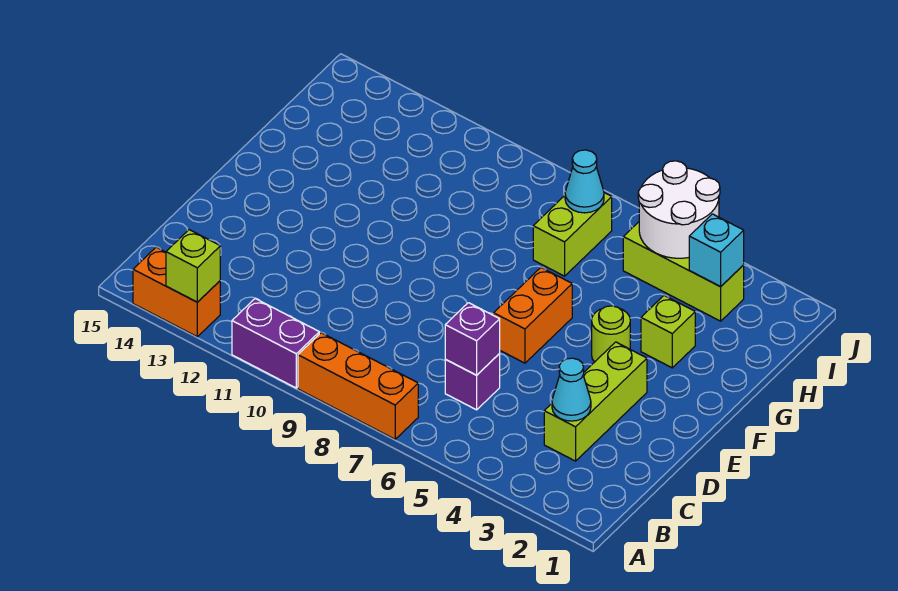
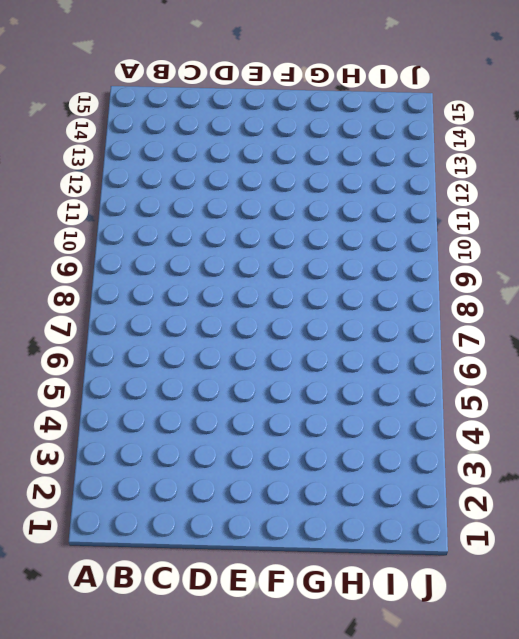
none -> orange brick A7:A9 level 1
none -> purple brick A10:A11 level 1
none -> orange brick A13:A14 level 1

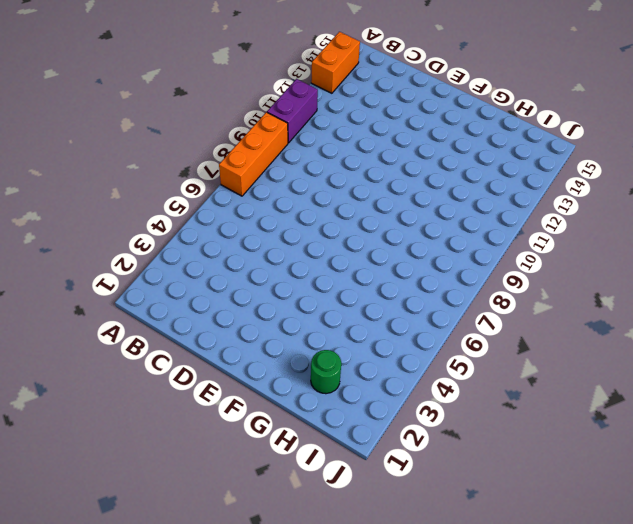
green round brick H2 level 1 -> none
none -> lime brick C3:E3 level 1
none -> purple brick C6 level 1
none -> orange brick E6:F6 level 1

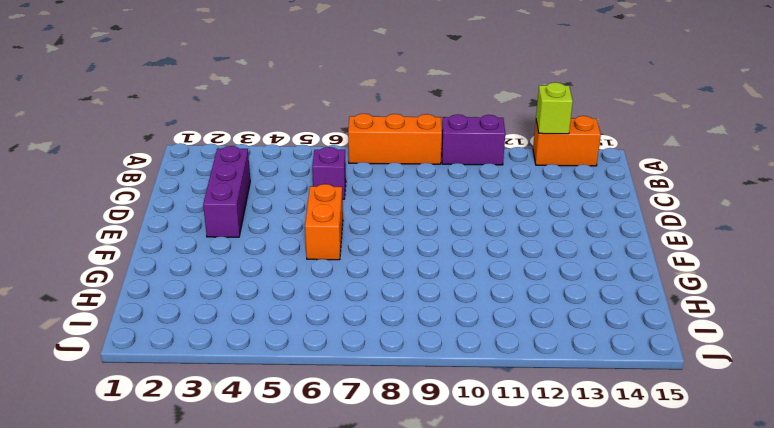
purple brick C3:E3 level 1 -> lime brick C3:E3 level 1
none -> lime round brick F4 level 1
none -> lime brick G3 level 1
none -> lime brick H7:I7 level 1

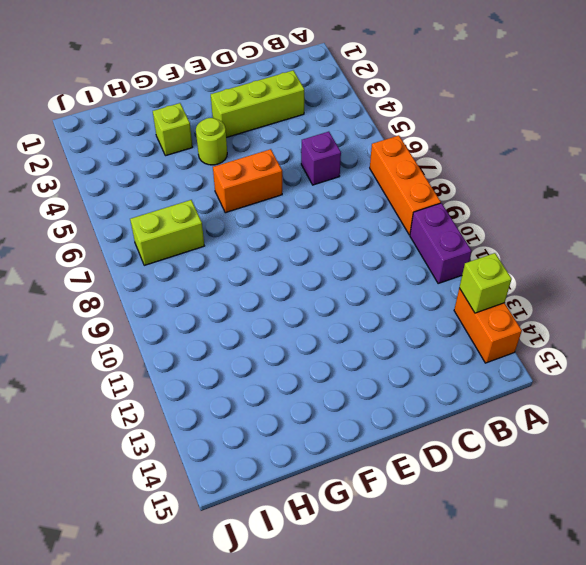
none -> lime brick I3:I5 level 1
none -> cyan cone C3 level 2
none -> purple brick C6 level 2

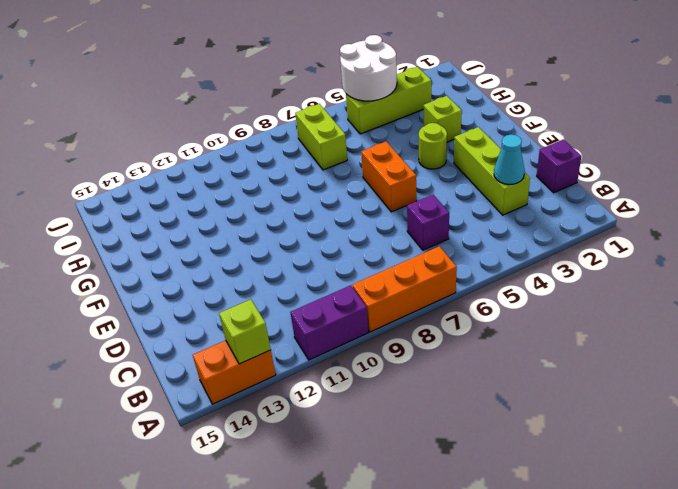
purple brick C1 level 1 -> purple brick C6 level 2
none -> cyan brick I3 level 2
none -> cyan cone I7 level 2

